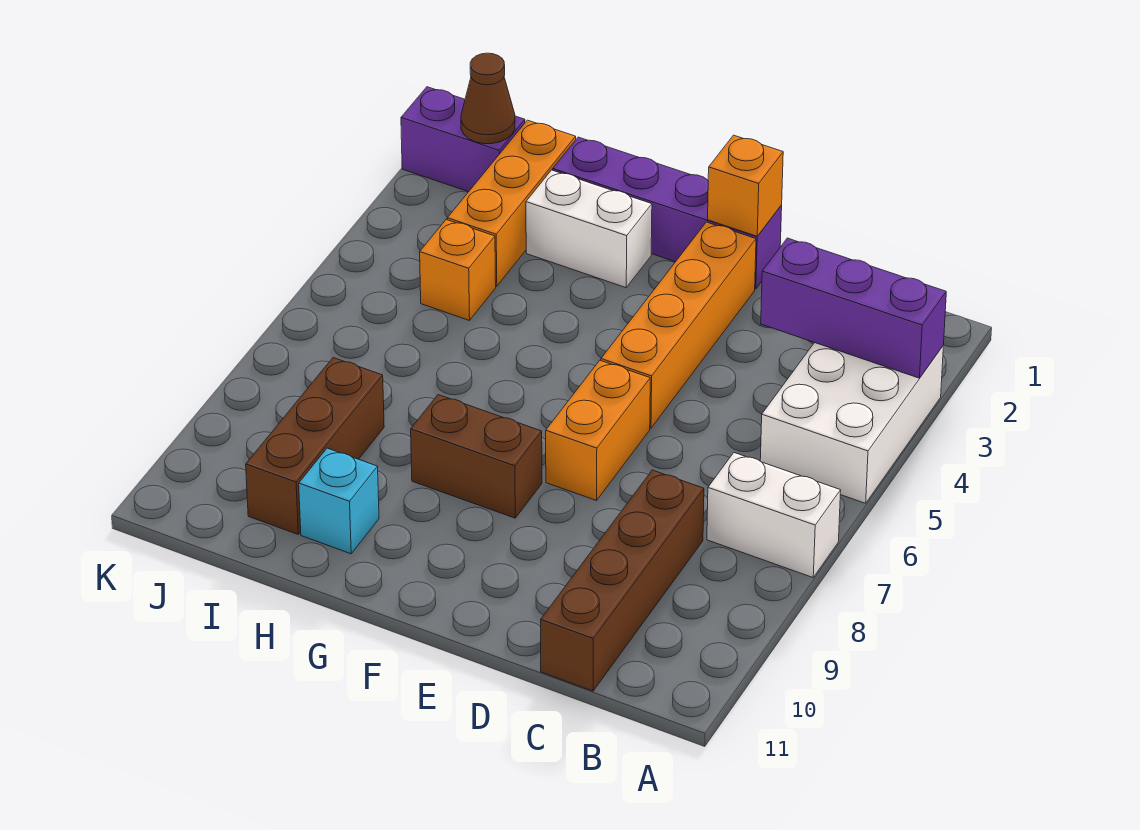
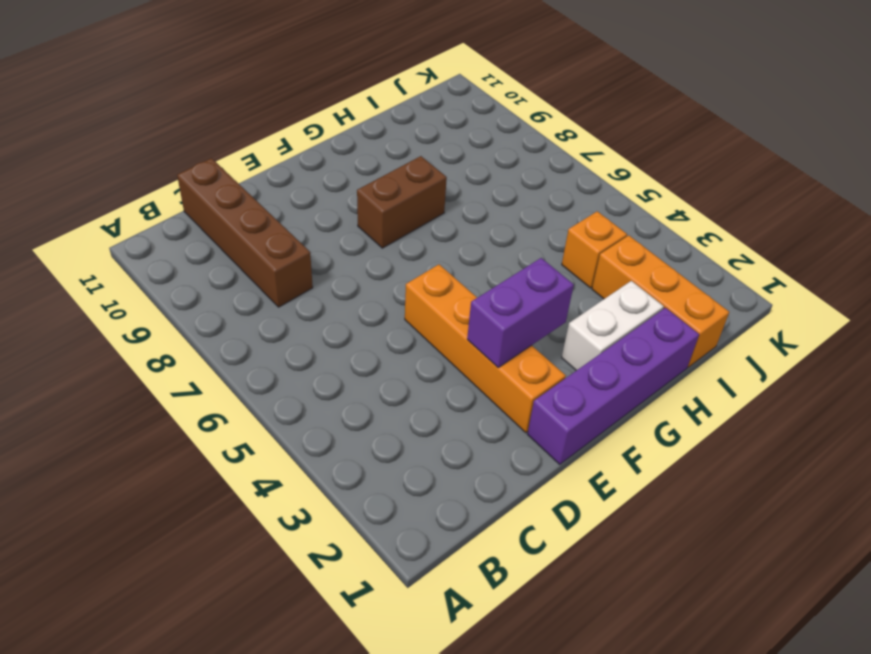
purple brick E3:F3 level 2 -> purple brick J1:K1 level 1
none -> white brick A3:B5 level 1
none -> white brick A7:B7 level 1
none -> orange brick E6:E7 level 1

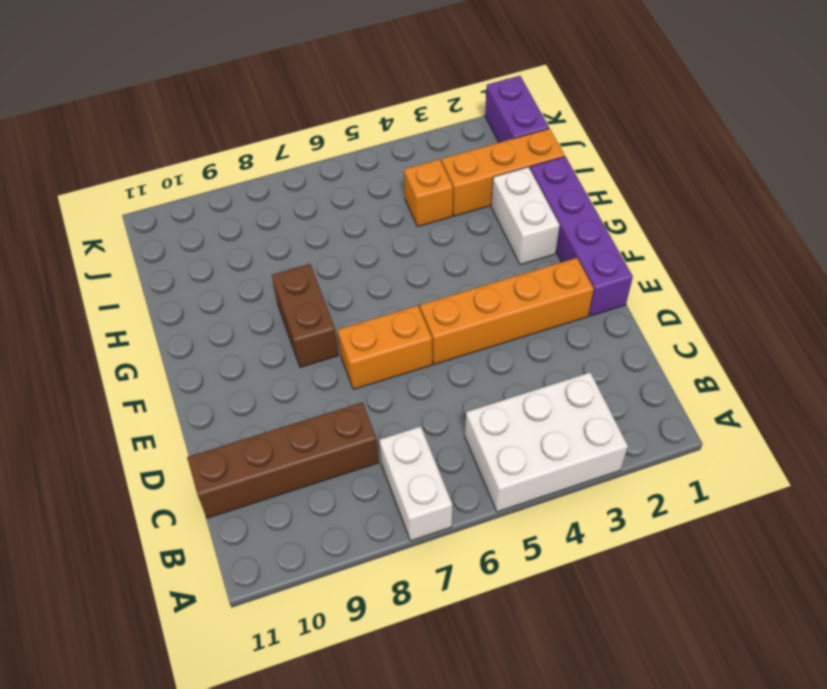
none -> cyan brick H10 level 1
none -> brown brick I8:I10 level 1
none -> purple brick A3:C3 level 2

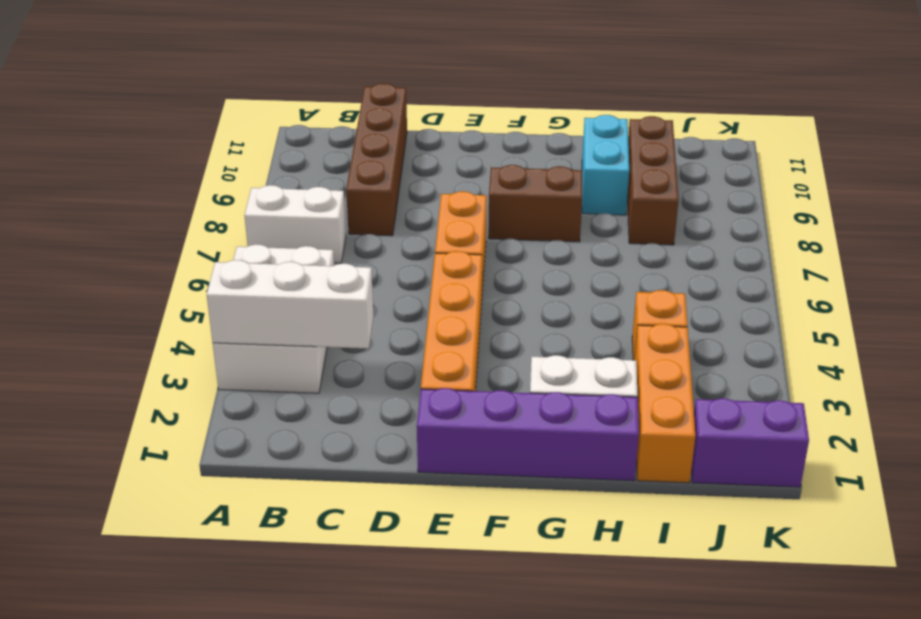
white brick A3:C3 level 2 -> purple brick A3:C3 level 2
cyan brick H9:H10 level 1 -> cyan brick H10 level 1
none -> orange brick E1 level 2
none -> brown cone J1 level 2

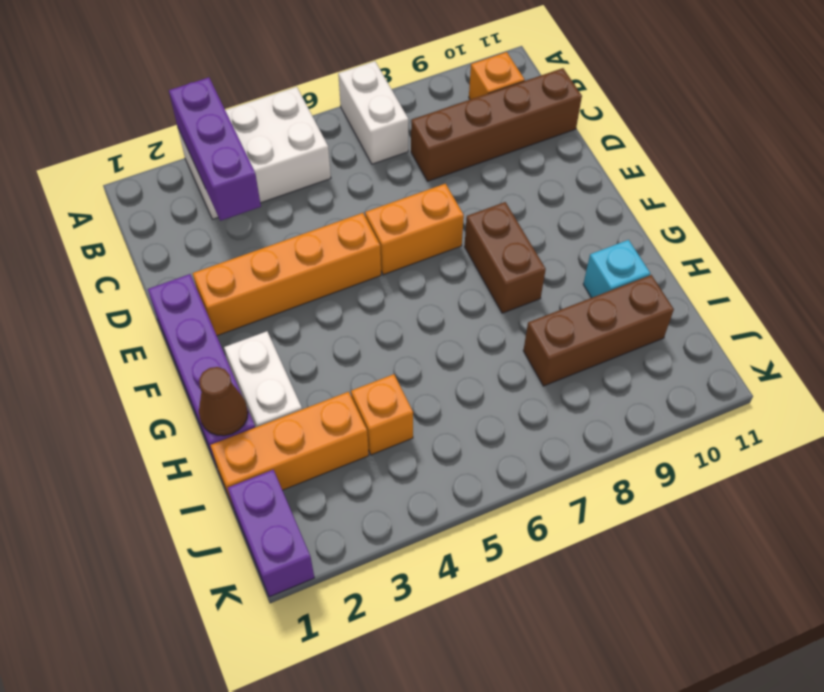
orange brick B10 level 1 -> orange brick E1 level 2
brown cone H1 level 2 -> brown cone J1 level 2

